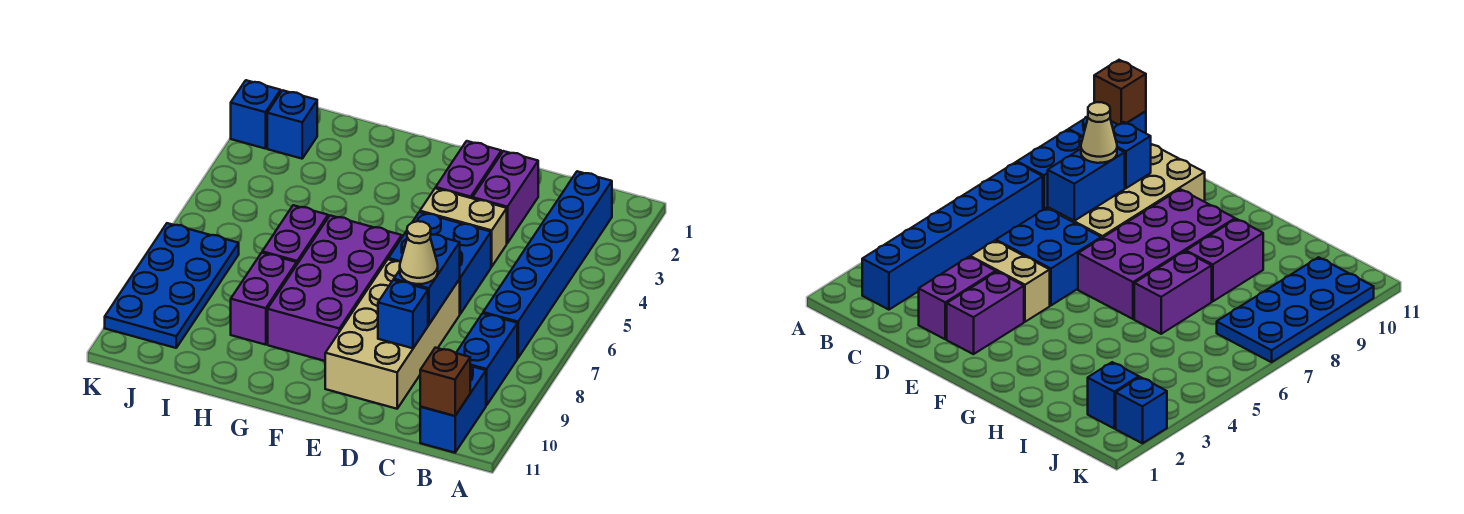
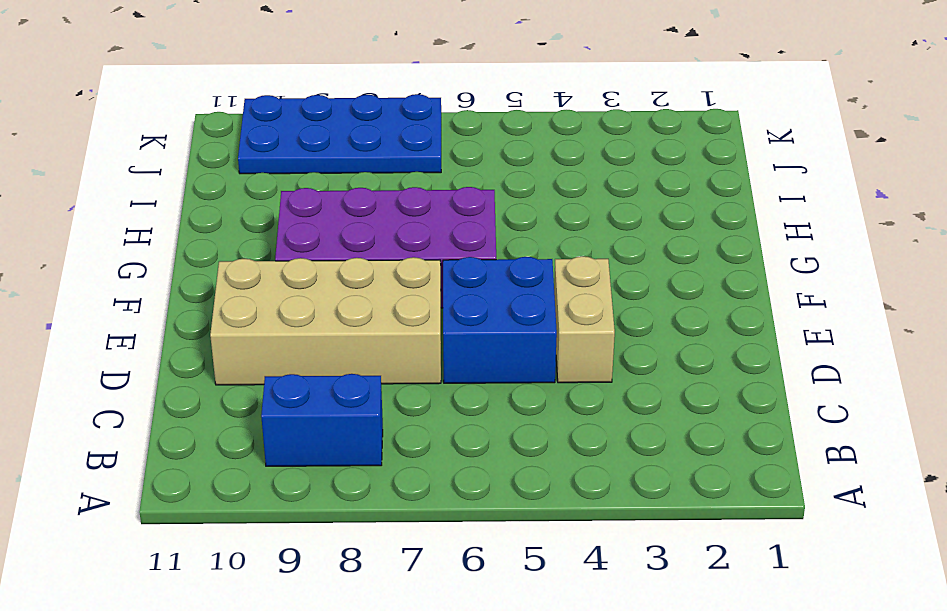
none -> blue brick B2:B7 level 1
none -> blue brick B10:B11 level 1
none -> purple brick D2:D3 level 1

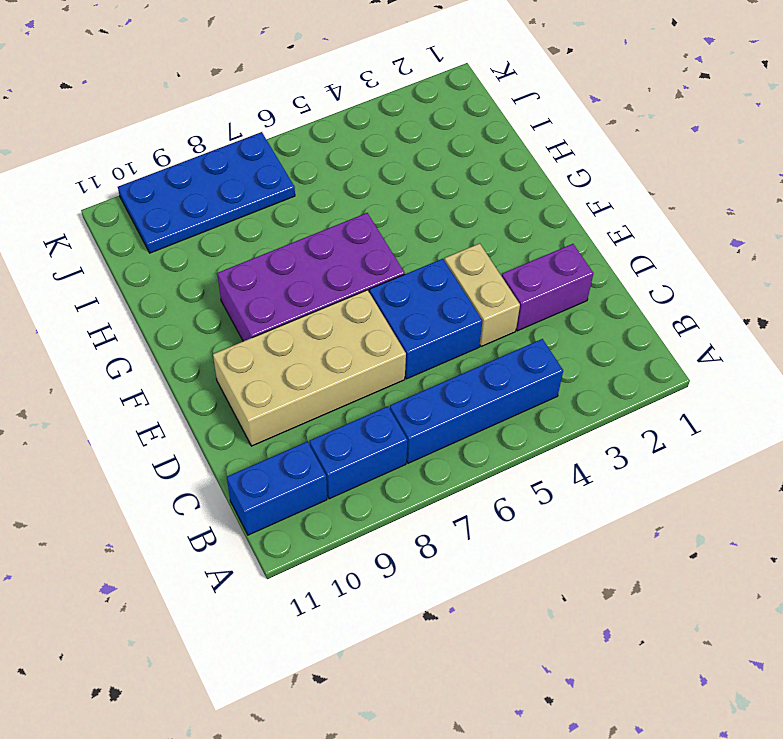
blue brick B4:B7 level 1 -> blue brick B2:B7 level 1
none -> purple brick E2:E3 level 1
none -> purple brick H6:H7 level 1
none -> purple brick H8:H9 level 1

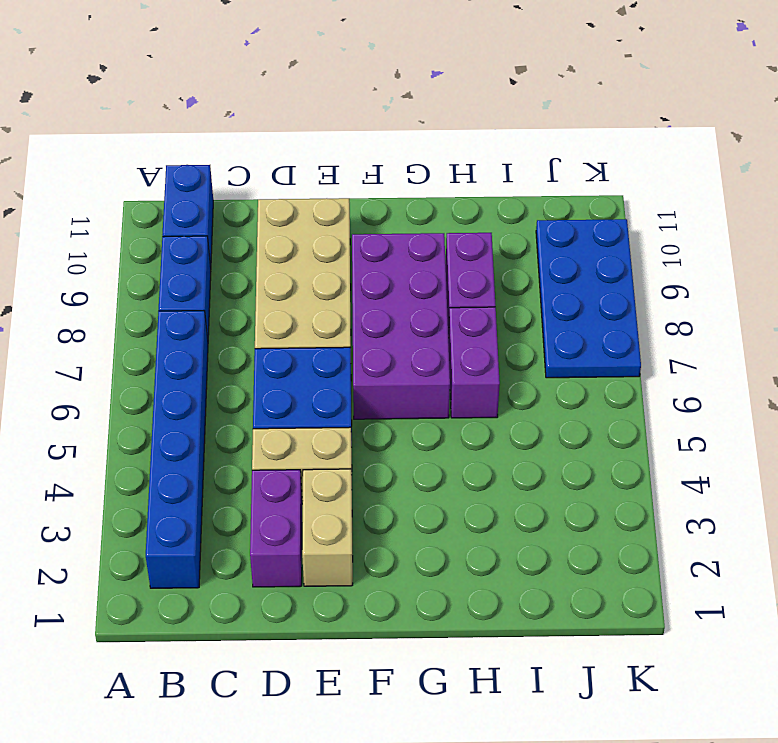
tan brick E2:E3 level 1 -> purple brick E2:E3 level 1
none -> blue brick J2 level 1
none -> blue brick K2 level 1
none -> brown brick B11 level 2

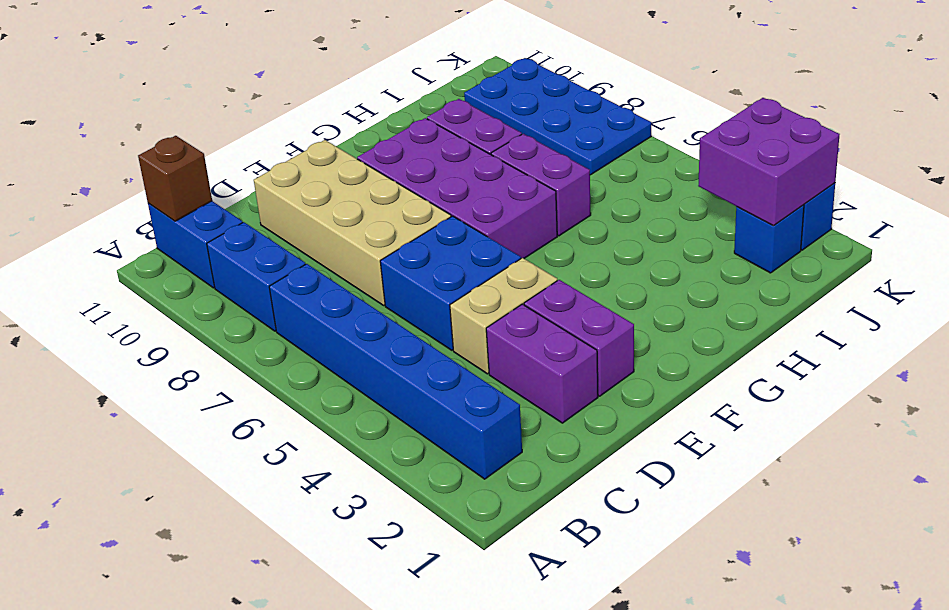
purple brick J2:K3 level 2 -> none
none -> blue brick D7:D8 level 2
none -> blue brick D9 level 2
none -> tan cone D8 level 3

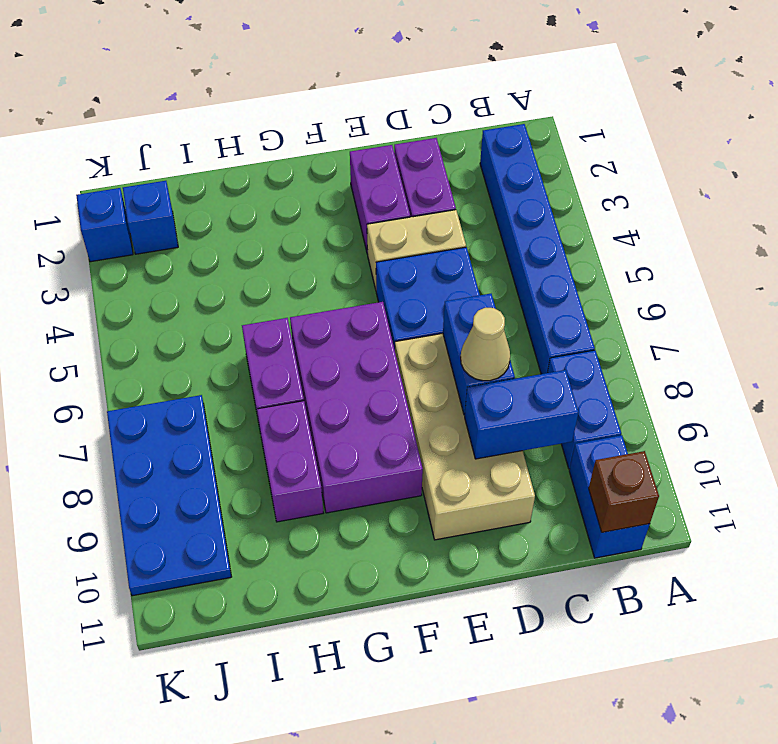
blue brick C9:D9 level 2 -> blue brick D9 level 2

